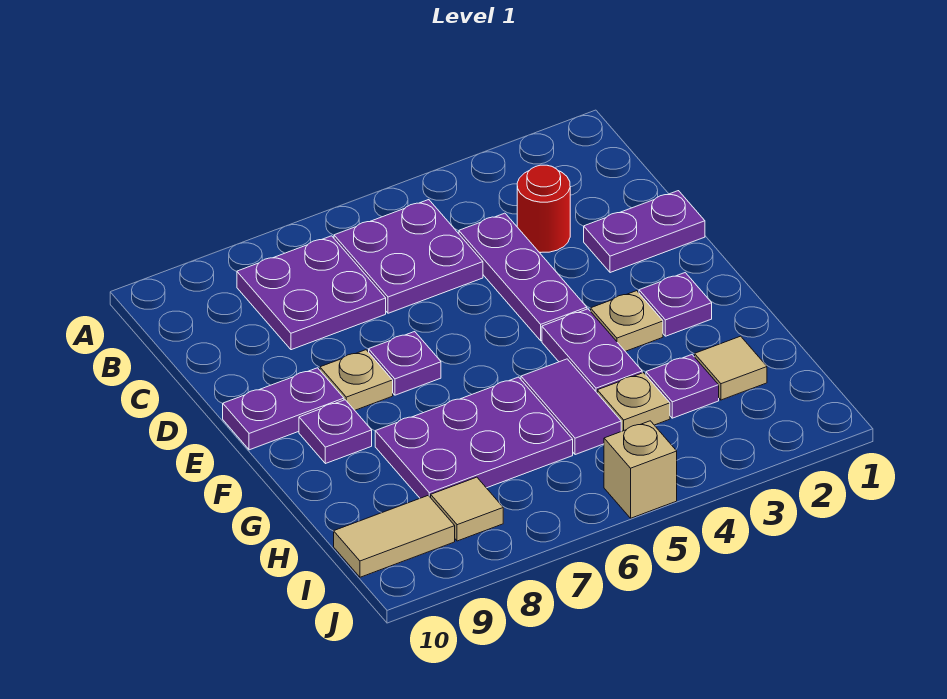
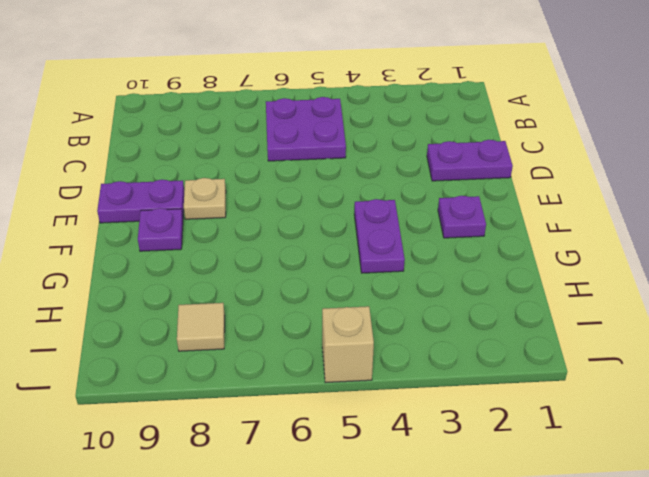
none -> purple plate B7:C8 level 1
none -> red round brick C3 level 1
none -> purple plate C4:E4 level 1

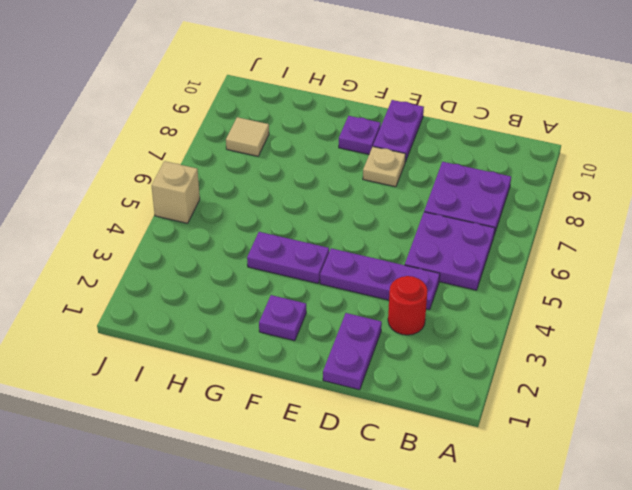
none -> purple plate E7 level 1
none -> tan plate F3 level 1
none -> purple tile G5:H5 level 1

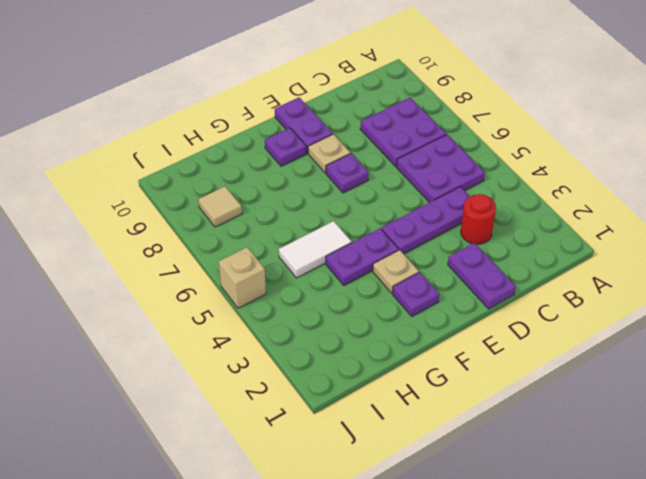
white tile G5:H5 level 1 -> purple tile G5:H5 level 1
none -> purple plate G6:H8 level 1
none -> tan tile H2 level 1
none -> purple plate H3 level 1

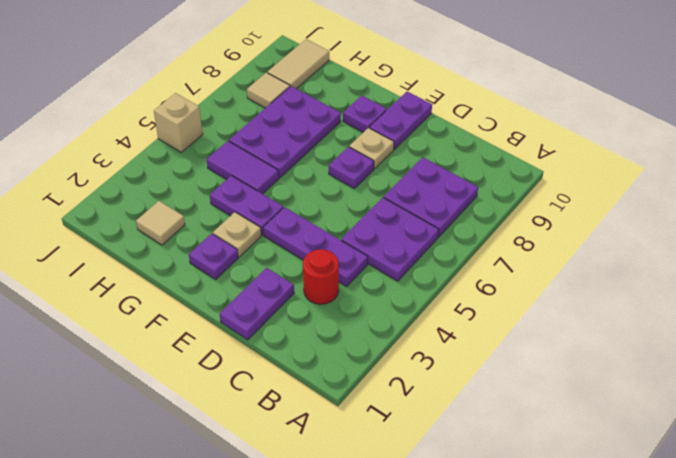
none -> purple plate H3 level 1
none -> tan plate H4 level 1

